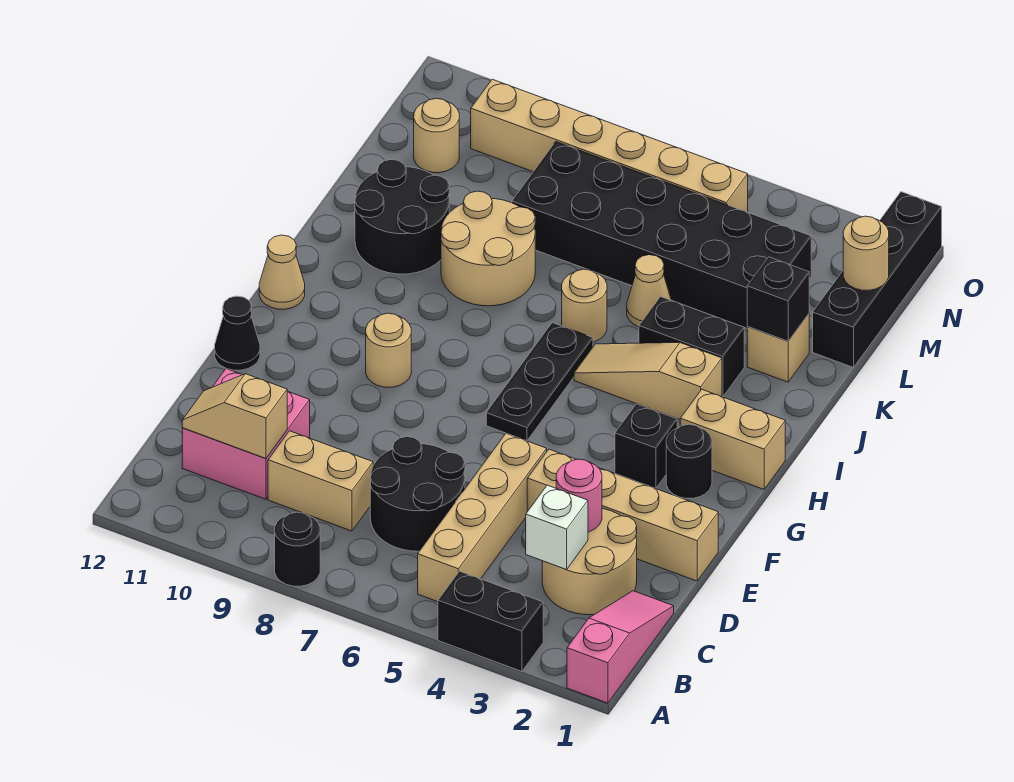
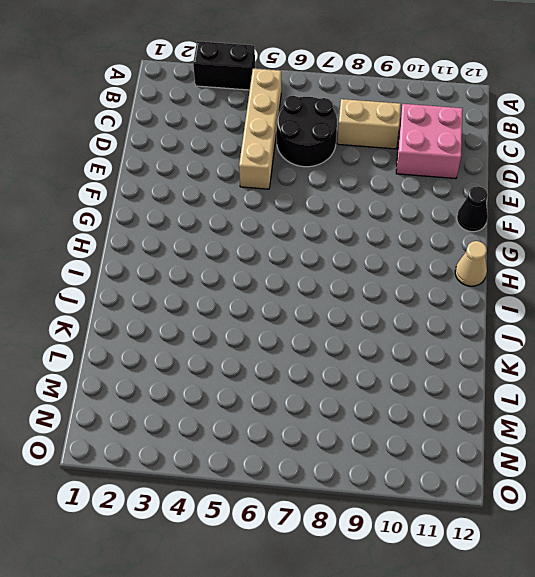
none -> pink slope A1:C1 level 1 top A
none -> black round brick A8 level 1
none -> tan round brick C2:D3 level 1
none -> tan brick E1:E4 level 1

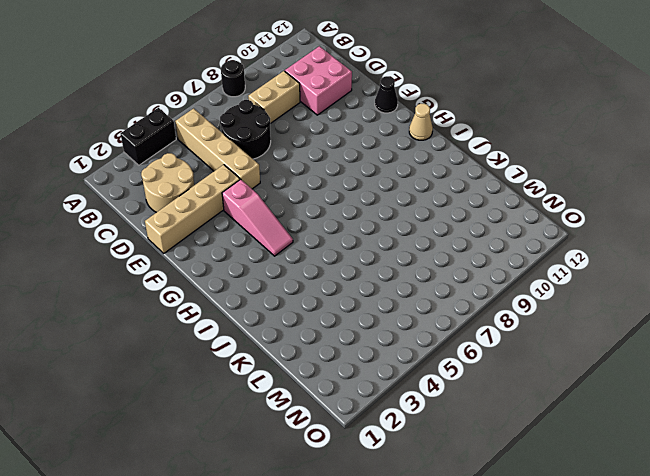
pink slope F4:H4 level 1 top F -> pink slope A1:C1 level 1 top A
none -> black round brick G2 level 1
none -> black brick G3 level 1
none -> black plate G6:I6 level 1
none -> tan round brick G9 level 1

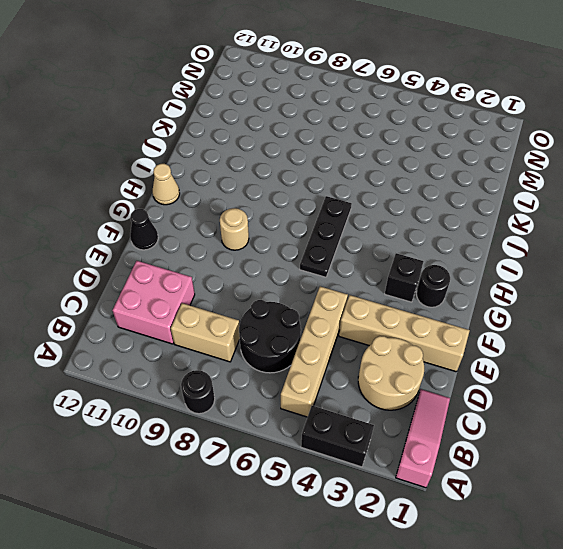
none -> tan brick H1:H2 level 1
none -> tan slope I3:I5 level 1 top 3
none -> black brick J3:J4 level 1
none -> tan round brick J6 level 1

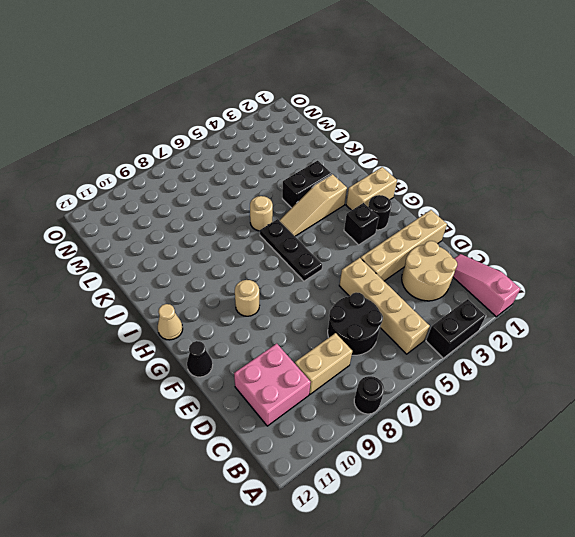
none -> tan round brick J8:K9 level 1
none -> black round brick J10:K11 level 1
none -> tan brick K2 level 1
none -> tan cone K5 level 1

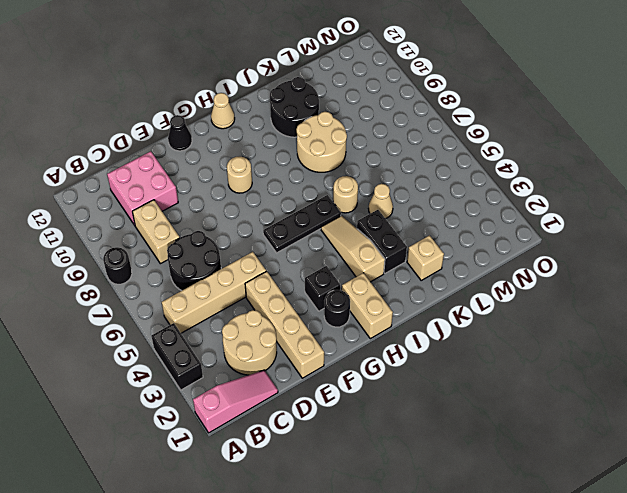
none -> black brick L1:O1 level 1
none -> black brick L3:M8 level 1
none -> tan round brick M11 level 1
none -> tan brick N5:N10 level 1

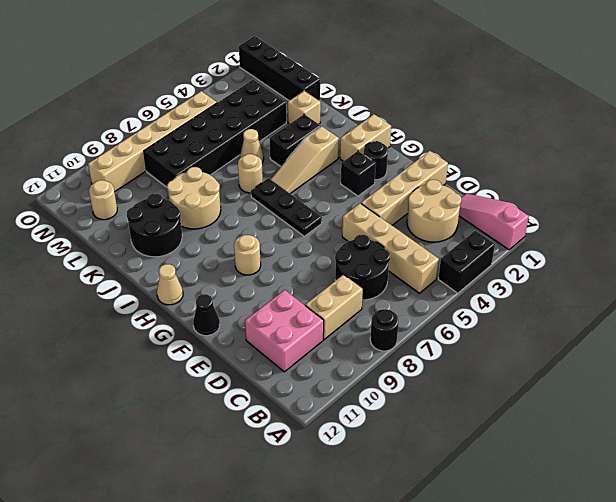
none -> white brick C3 level 2
none -> tan slope C10:C11 level 2 top 10
none -> pink round brick D3 level 2
none -> black brick K2 level 2

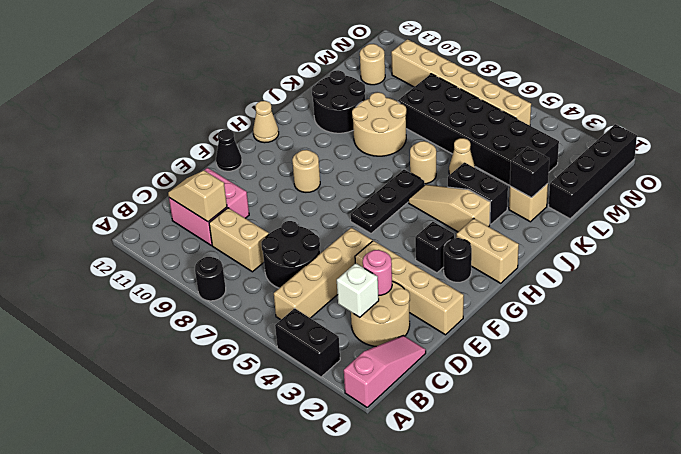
none -> tan round brick M1 level 2

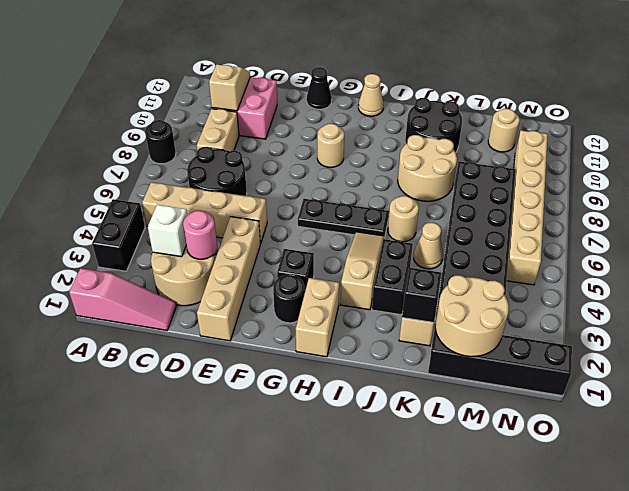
tan round brick L1:M2 level 2 -> tan round brick M1 level 2

